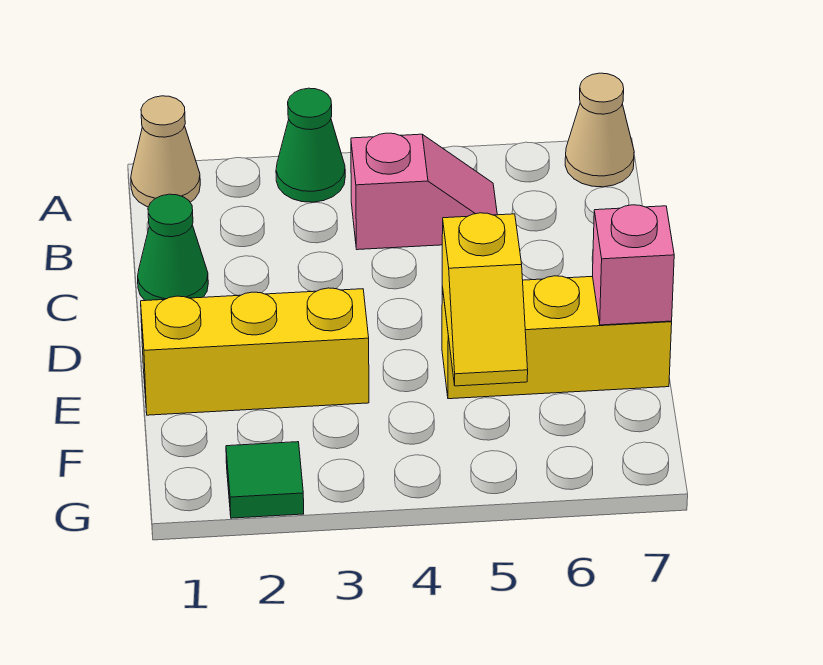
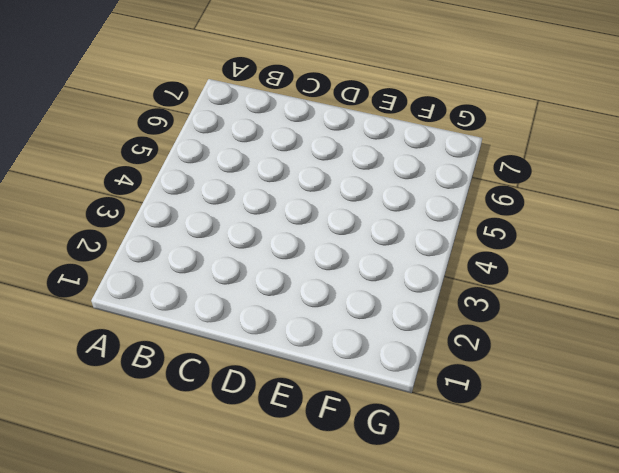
none -> tan cone A1 level 1
none -> green cone A3 level 1

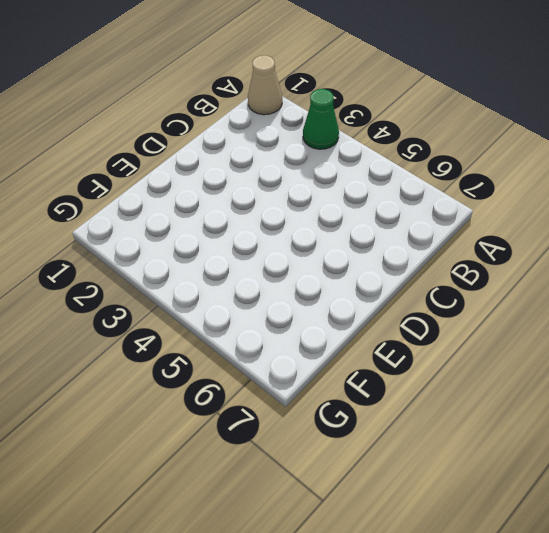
none -> tan cone A7 level 1
none -> pink slope B4:B5 level 1 top 4

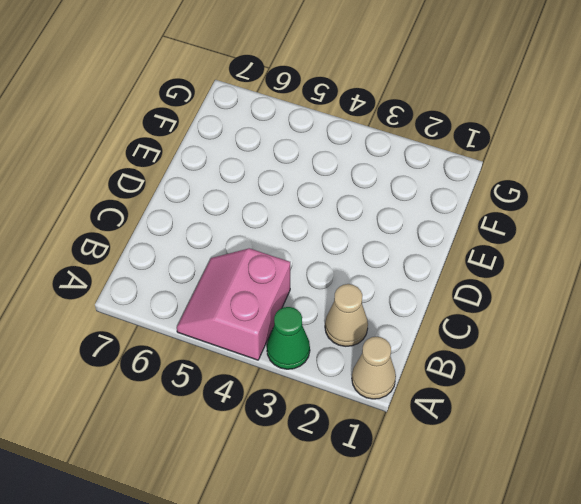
pink slope A4:B5 level 1 top 4 -> pink slope B4:B5 level 1 top 4
tan cone B2 level 1 -> tan cone A7 level 1
none -> green cone C1 level 1
none -> yellow brick E1:E3 level 1

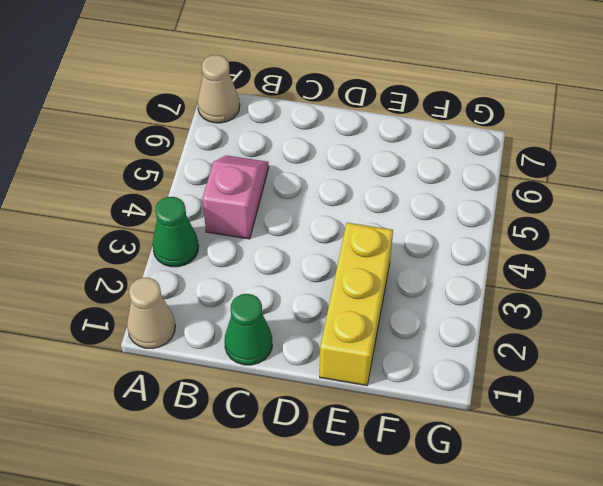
none -> yellow brick E5:E7 level 1
none -> green tile G2 level 1

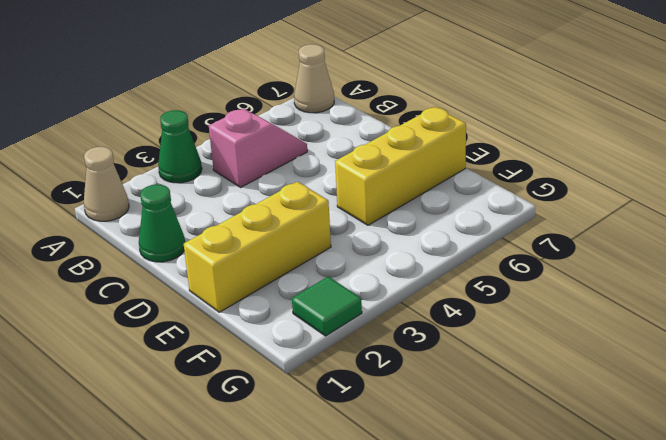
none -> yellow slope E5:F5 level 2 top E
none -> pink brick E7 level 2

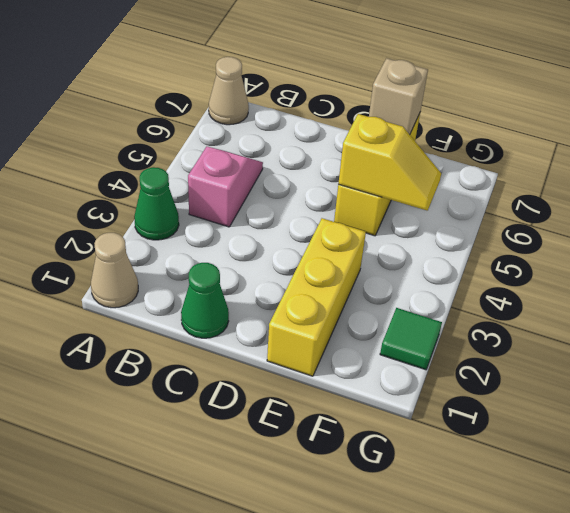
tan brick E7 level 2 -> pink brick E7 level 2

